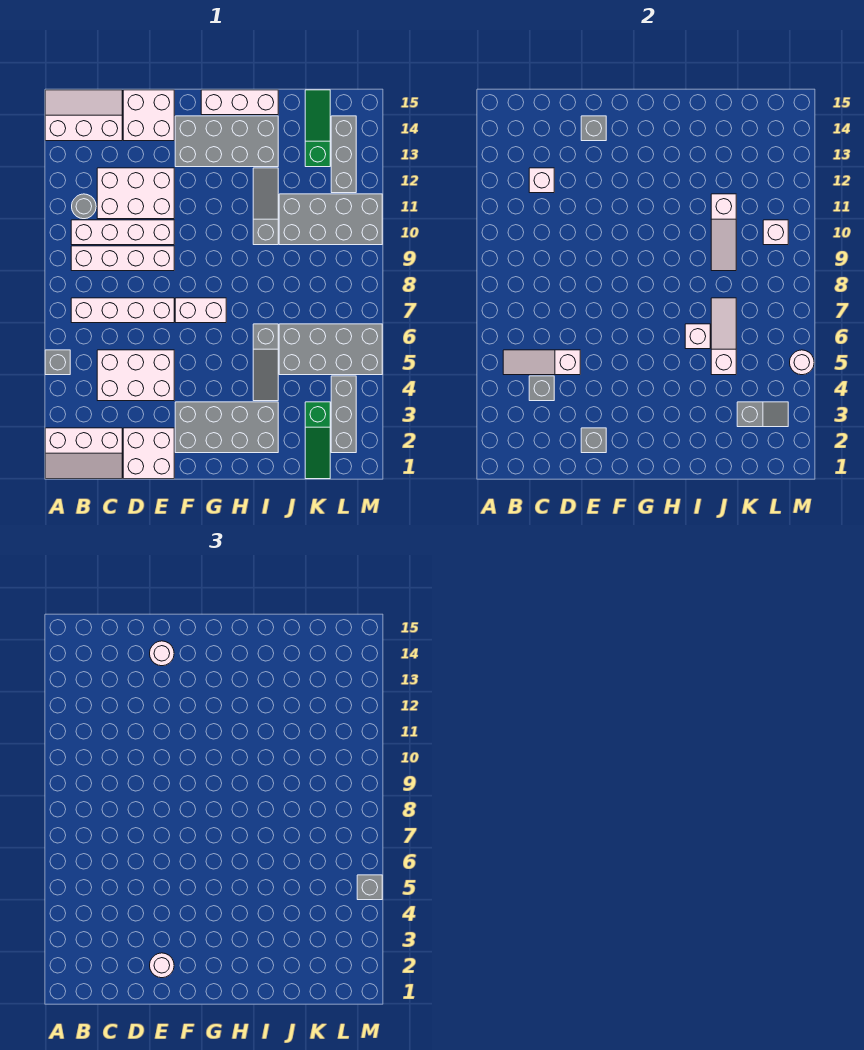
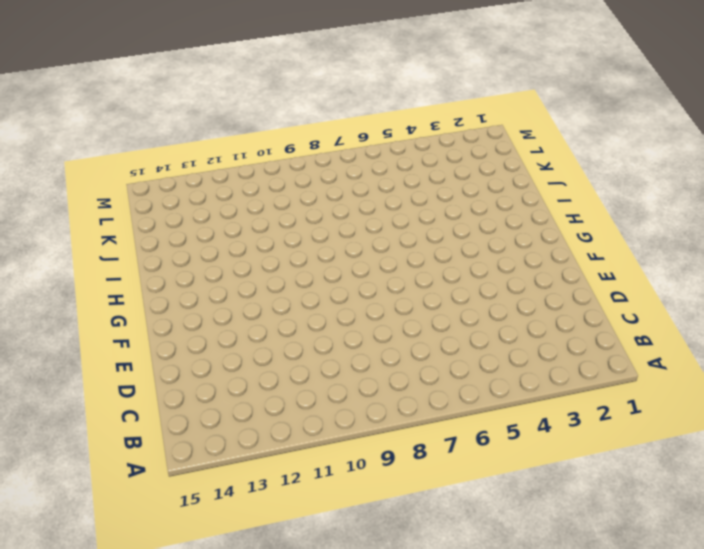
none -> white slope A1:C2 level 1 top 2
none -> grey brick A5 level 1
none -> white slope A14:C15 level 1 top 14
none -> white brick B7:E7 level 1

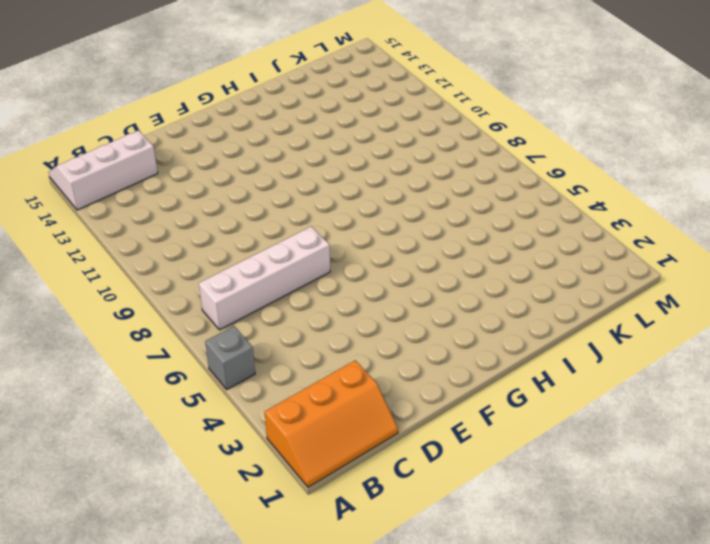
orange slope A1:C2 level 1 top 2 -> white slope A1:C2 level 1 top 2
none -> white brick B9:E9 level 1
none -> white brick B10:E10 level 1
none -> grey round brick B11 level 1
none -> white brick C4:E5 level 1

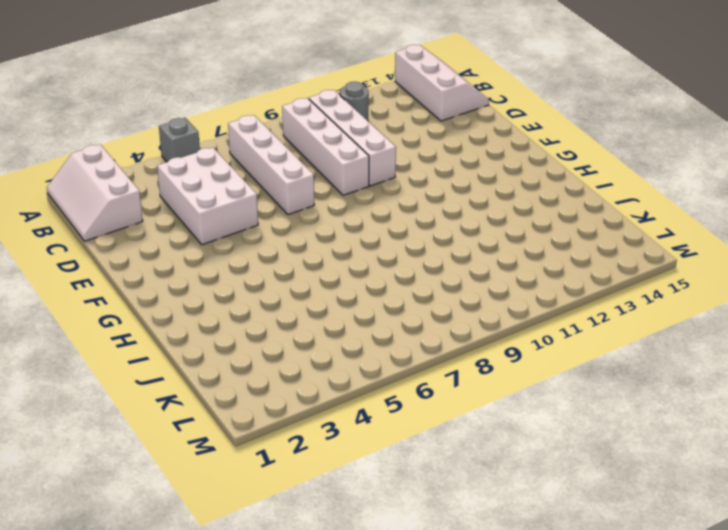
none -> white brick C11:E12 level 1
none -> white brick D1:E2 level 1
none -> white brick D14:E15 level 1
none -> grey brick F2:I3 level 1

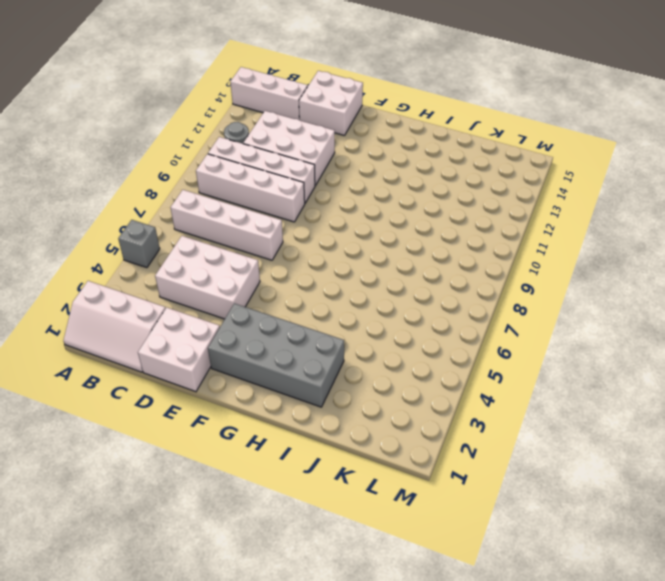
none -> white brick F7:G7 level 1
none -> grey brick F13:I14 level 1
none -> white brick G15:I15 level 1
none -> grey slope I4:I6 level 1 top 6

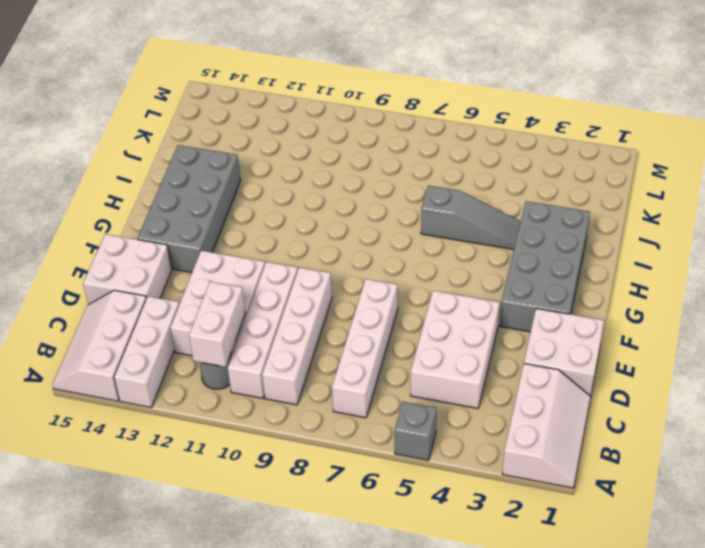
white brick A13:C13 level 1 -> white brick G15:I15 level 1
white brick B11:C11 level 2 -> white brick F7:G7 level 1
none -> grey slope I10:I12 level 1 top 10
none -> grey brick J5:M6 level 1
none -> grey brick J10:M11 level 1
none -> green slope K1:K3 level 1 top 3

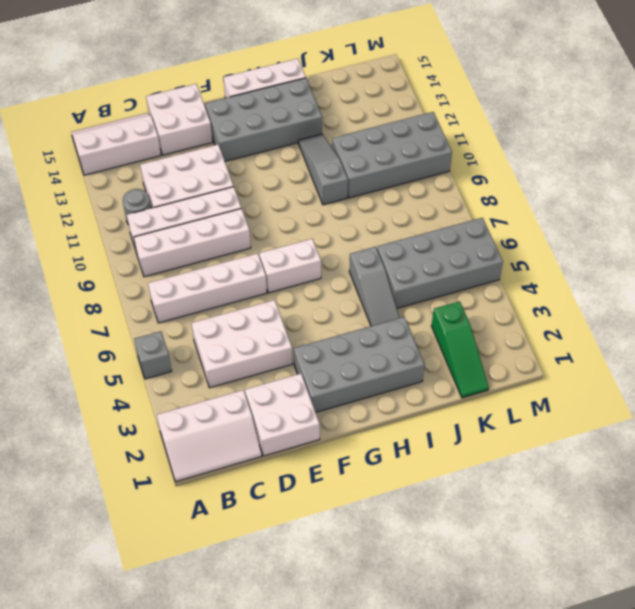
none -> green slope K13:K15 level 1 top 13
none -> grey brick L2:L4 level 1
none -> grey brick L12:L14 level 1
none -> white slope B5:D5 level 2 top D

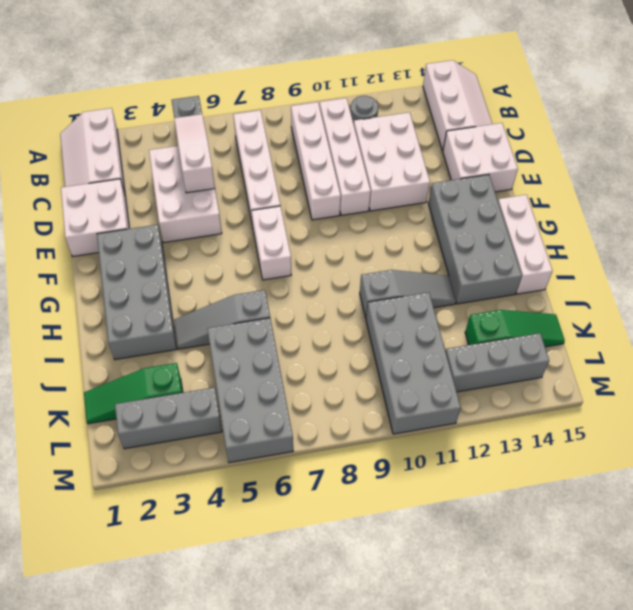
none -> grey brick C4 level 2
none -> white brick C12 level 2
none -> grey brick E2 level 2
none -> grey brick E14 level 2

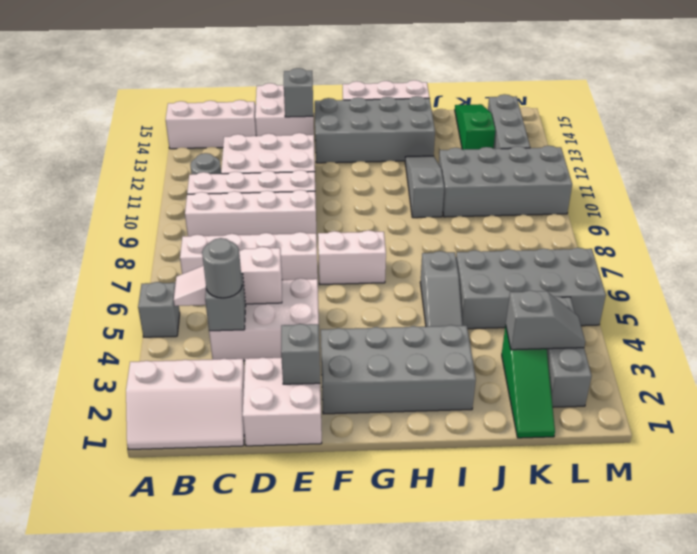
grey round brick C4 level 3 -> none
none -> white brick C12 level 2
none -> white brick I6 level 2
none -> white slope J5:J7 level 2 top 5
none -> white slope J9:J11 level 2 top 11

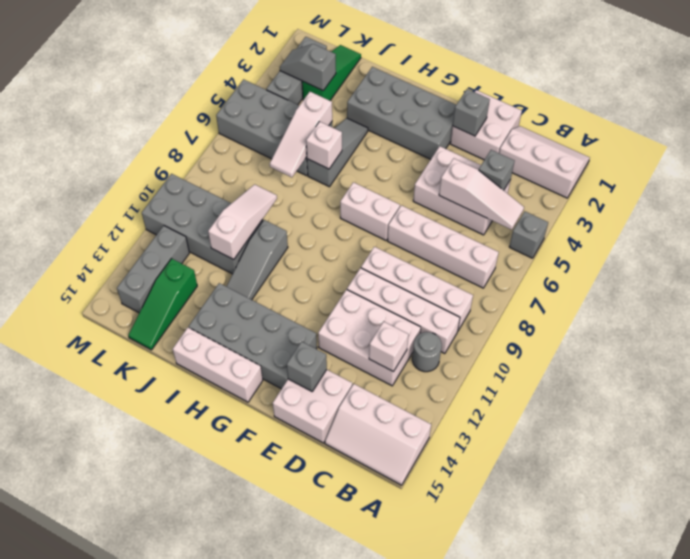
none -> white brick L10 level 2
none -> white round brick M5 level 2
none -> white round brick E2 level 3
none -> white round brick E14 level 3

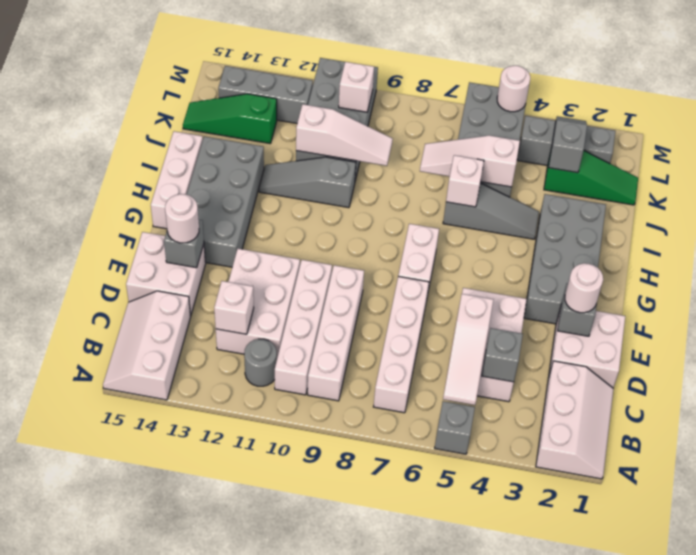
none -> grey brick M5 level 3

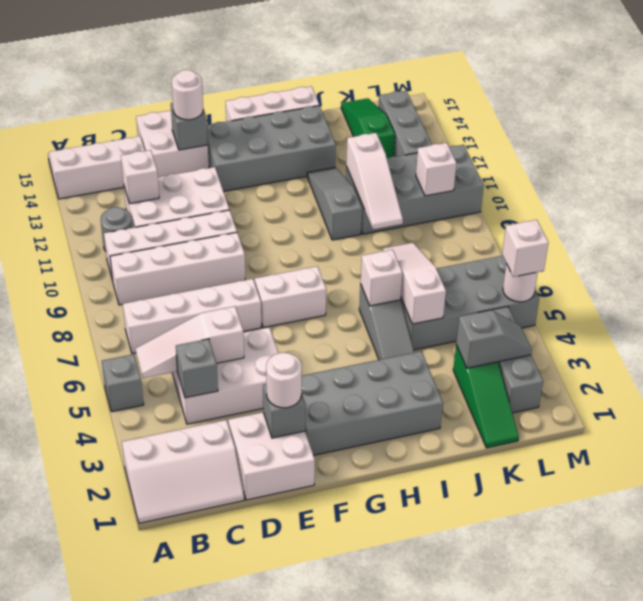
white brick M5 level 3 -> grey brick M5 level 3

